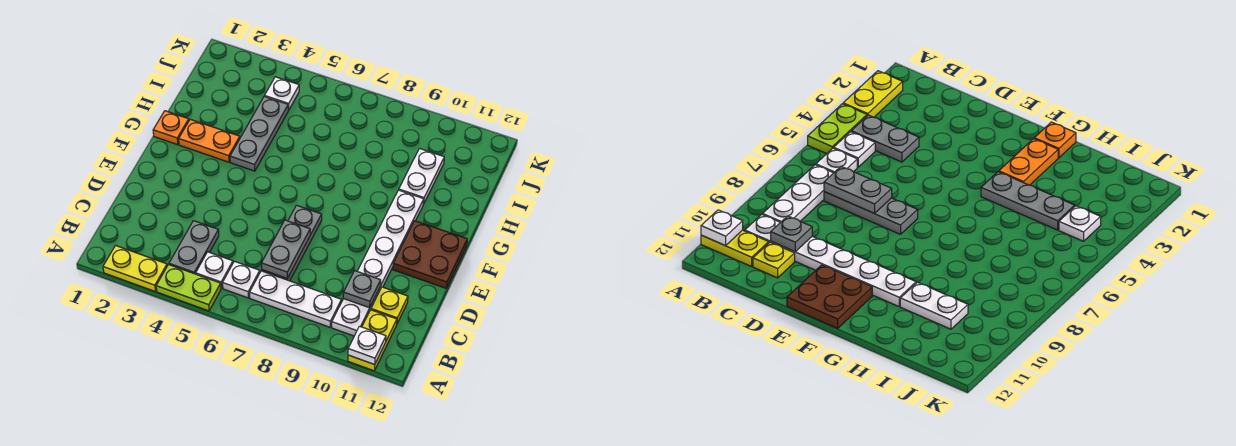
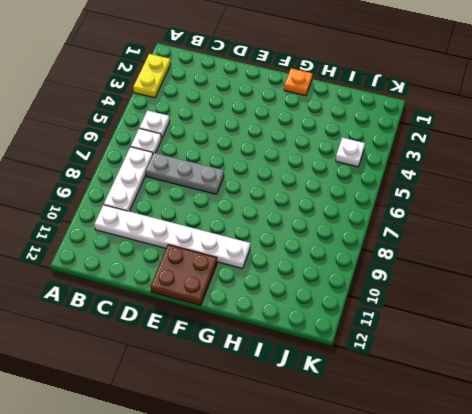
none -> lime plate A4:A5 level 1
none -> yellow plate A11:B11 level 1
none -> grey plate B4:C4 level 1

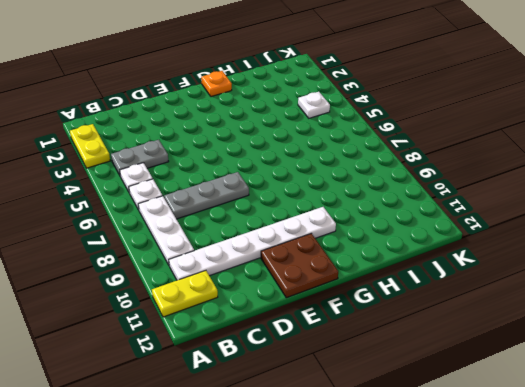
none -> lime plate A4:A5 level 1
none -> yellow plate C11 level 1
none -> orange plate G2:G3 level 1

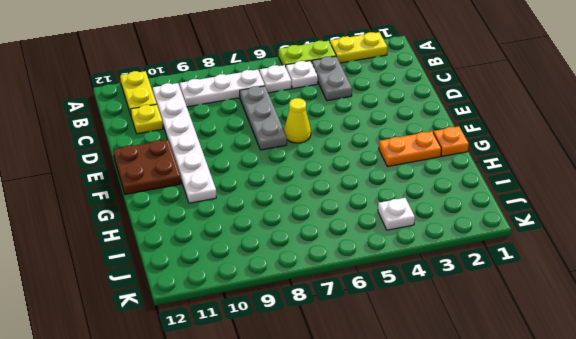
yellow cone E6 level 1 -> none
none -> grey plate G4:I4 level 1
none -> white plate H10:I10 level 1
none -> white plate A11 level 2

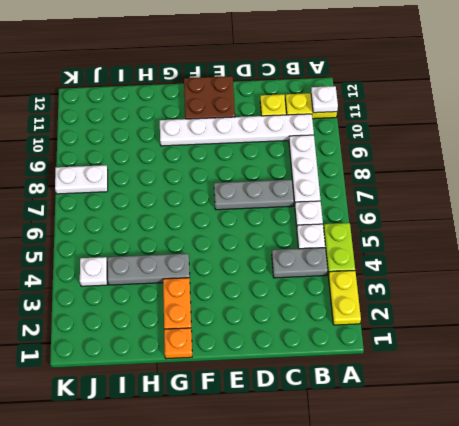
white plate J8:K8 level 1 -> white plate H10:I10 level 1
none -> grey plate C7:D7 level 2
none -> grey plate C10 level 2

